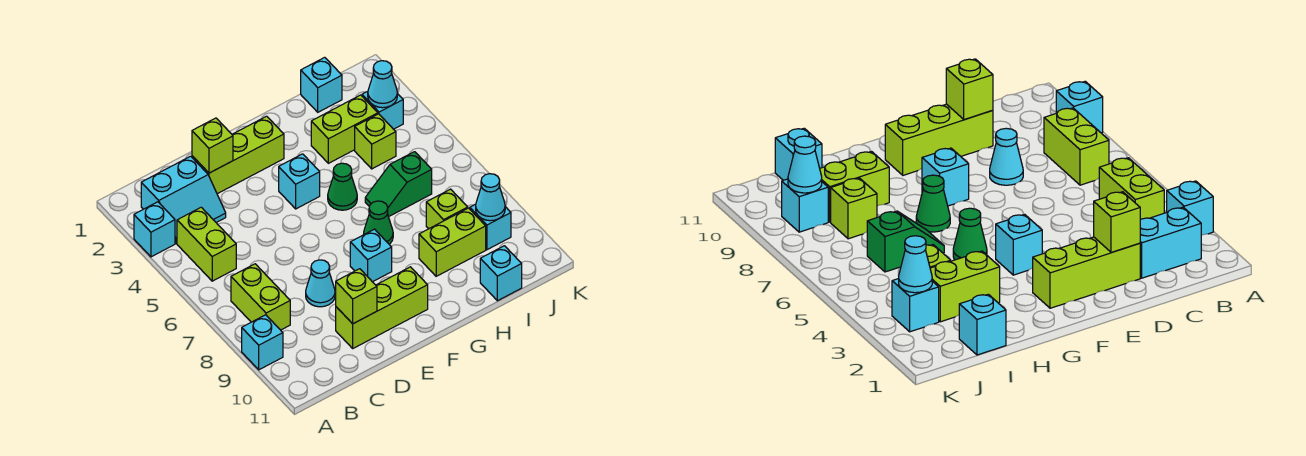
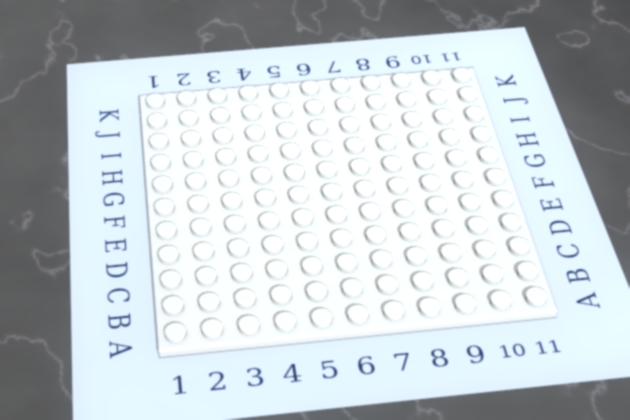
none -> cyan brick A3 level 1
none -> cyan brick A9 level 1
none -> cyan slope B2:C3 level 1 top 2

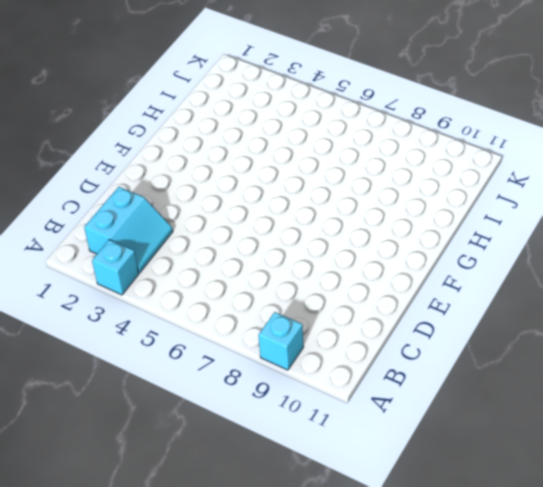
none -> lime brick B4:B5 level 1
none -> lime brick B7:B8 level 1
none -> lime brick D2:F2 level 1

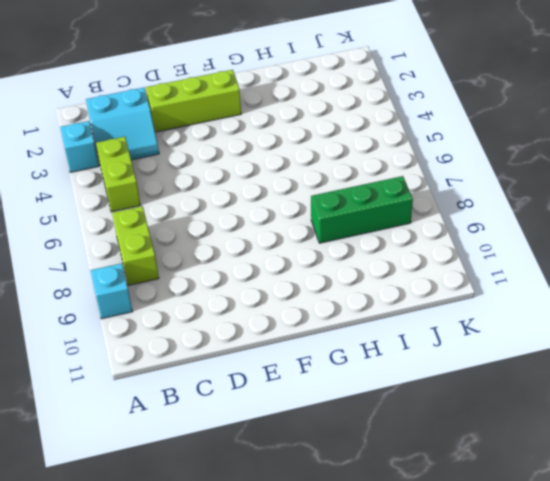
green brick H8:J8 level 1 -> lime brick I8 level 1
none -> cyan cone D8 level 1
none -> lime brick D10:F10 level 1
none -> cyan brick F4 level 1

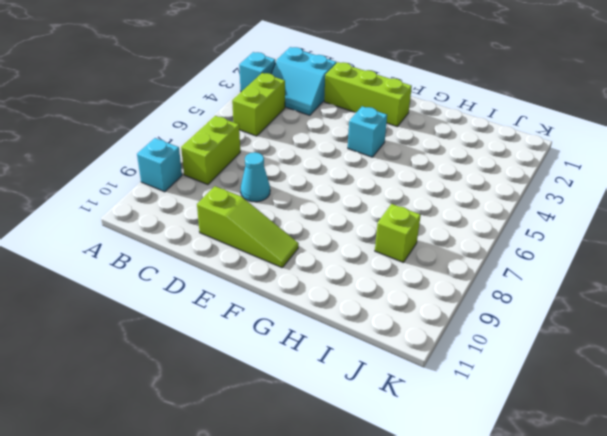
lime slope D10:F10 level 1 top D -> lime brick D10:F10 level 1
none -> cyan brick F8 level 1
none -> green cone G5 level 1
none -> green cone G7 level 1

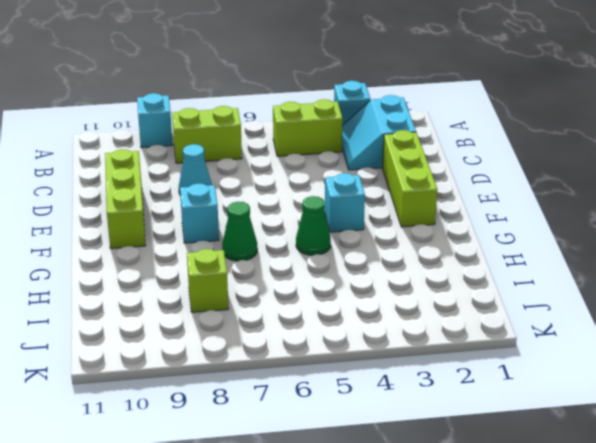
none -> lime brick H3:I3 level 1
none -> green slope H6:I6 level 1 top I
none -> lime brick H9:I9 level 1

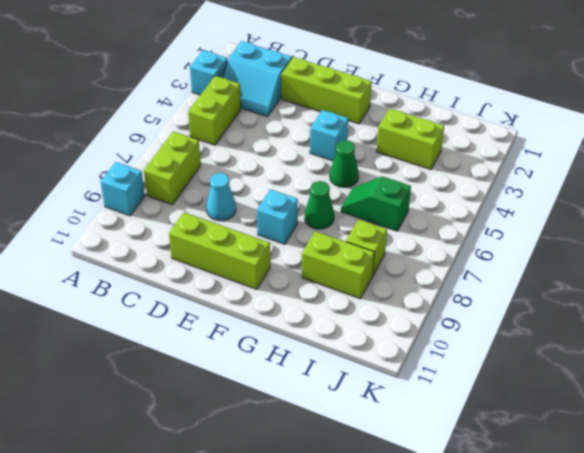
none -> cyan brick I1 level 1
none -> lime brick I4 level 1
none -> cyan brick I11 level 1

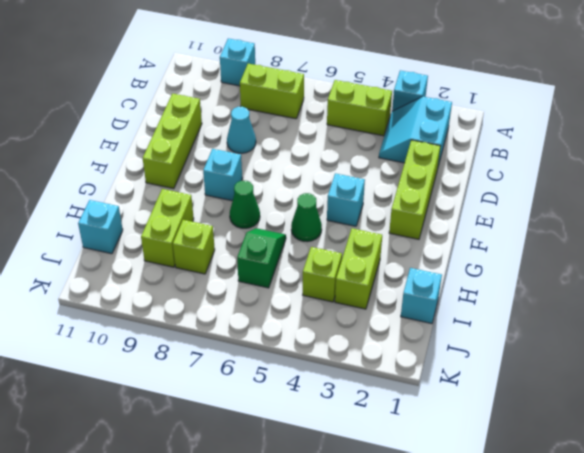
none -> cyan brick J3 level 1
none -> cyan brick J9 level 1
none -> lime brick D2 level 2

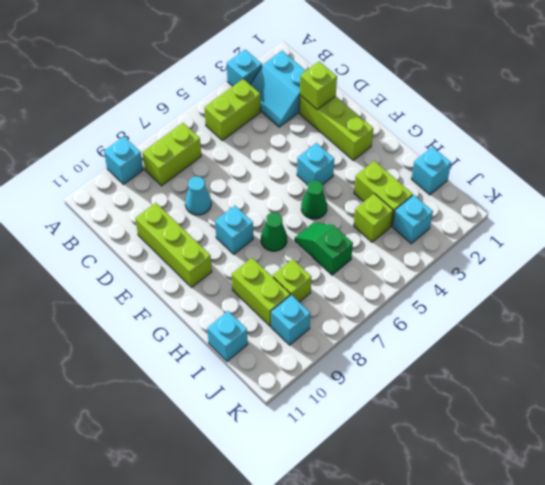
none -> lime brick D10 level 2
none -> cyan cone J3 level 2
none -> cyan cone J9 level 2

